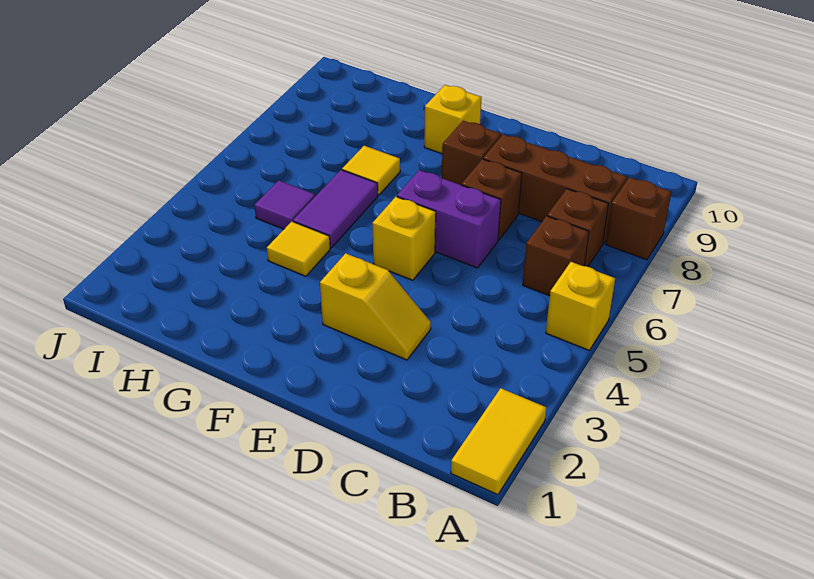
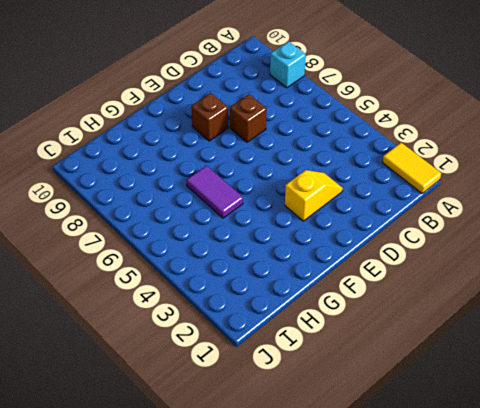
cyan brick A8 level 1 -> brown brick A8 level 1
none -> yellow brick A5 level 1
none -> brown brick B6 level 1
none -> brown brick B7 level 1

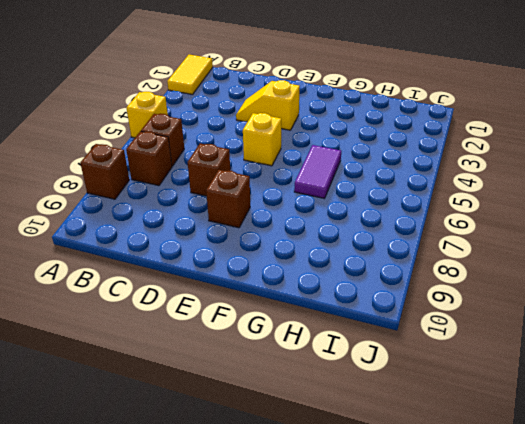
none -> brown brick B8:D8 level 1
none -> purple brick D6:E6 level 1
none -> yellow brick F9 level 1

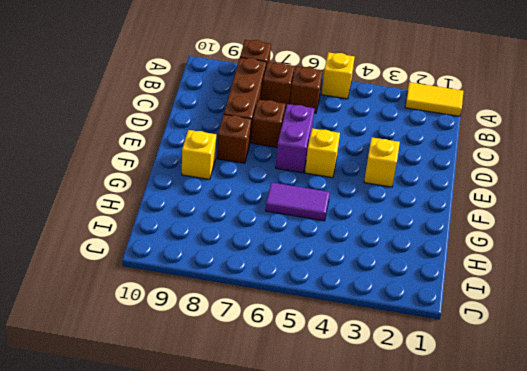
none -> yellow tile G4 level 1
none -> yellow tile G7 level 1
none -> purple tile H5 level 1

